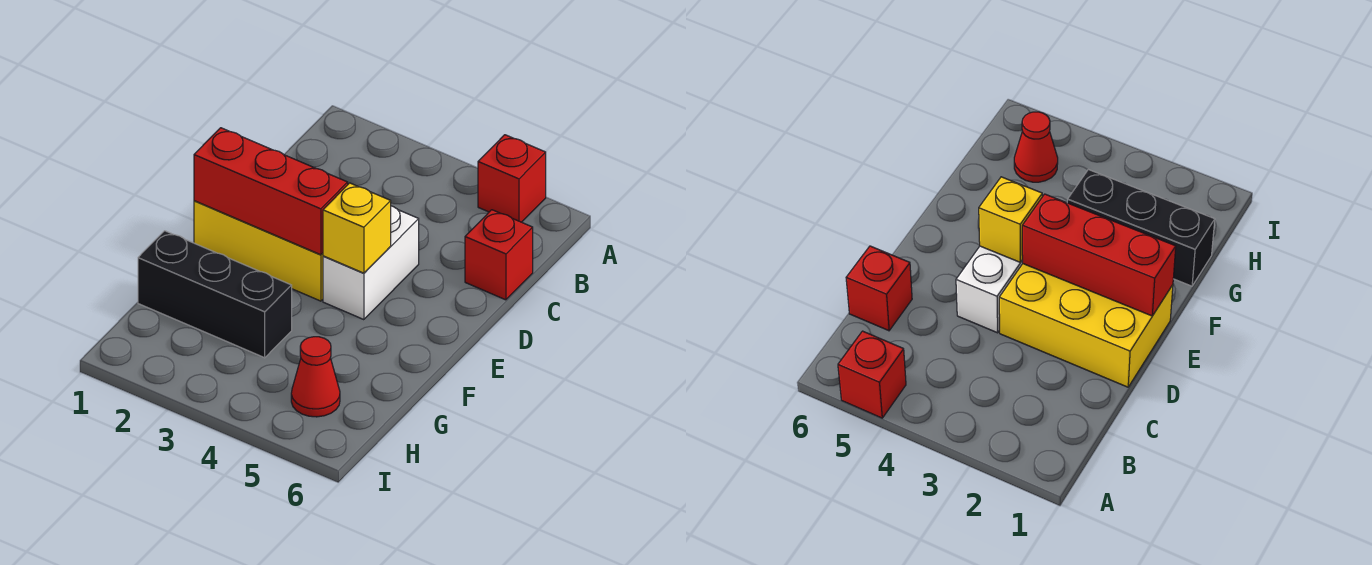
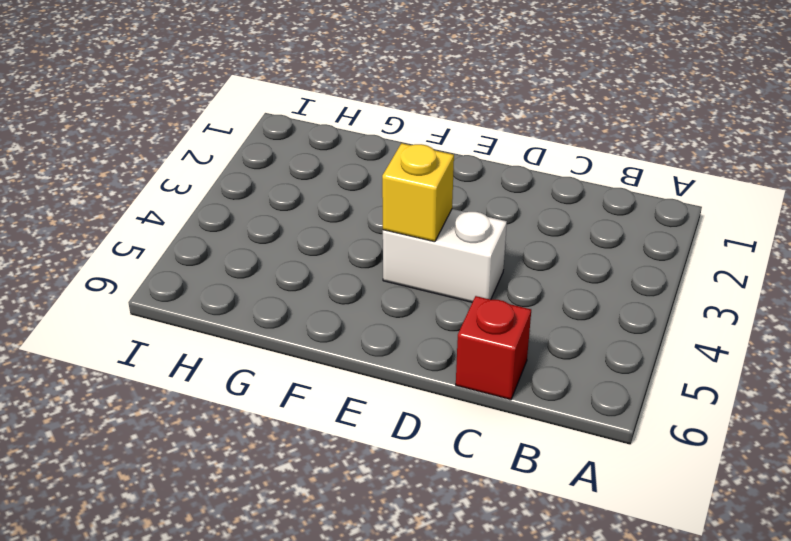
none -> red brick A5 level 1
none -> yellow brick D1:E3 level 1

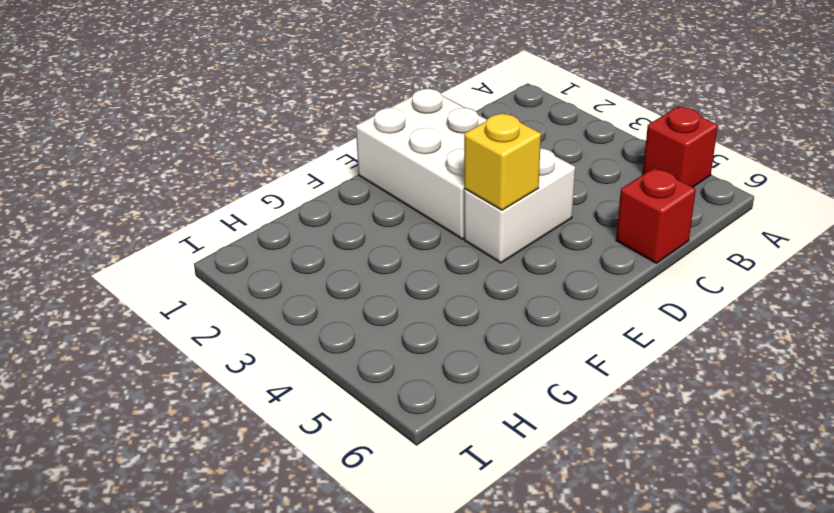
white brick D1:E3 level 1 -> yellow brick D1:E3 level 1
none -> black brick G1:G3 level 1
none -> red cone H5 level 1

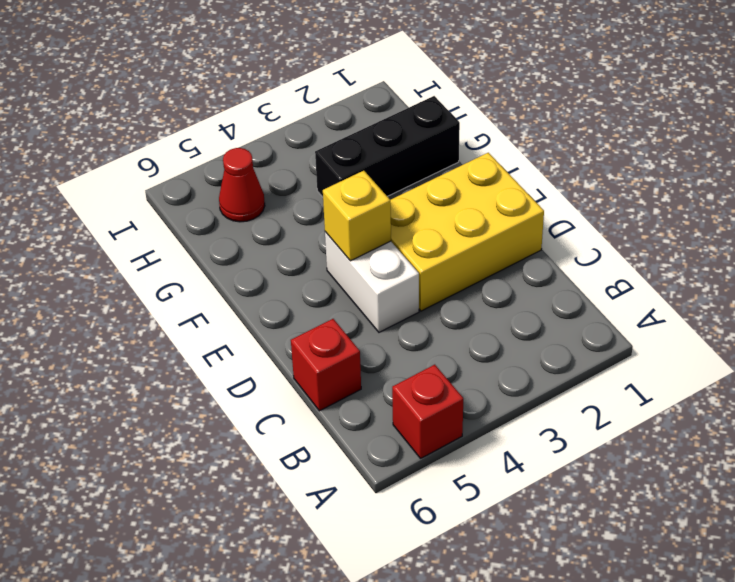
none -> red brick E1:E3 level 2

